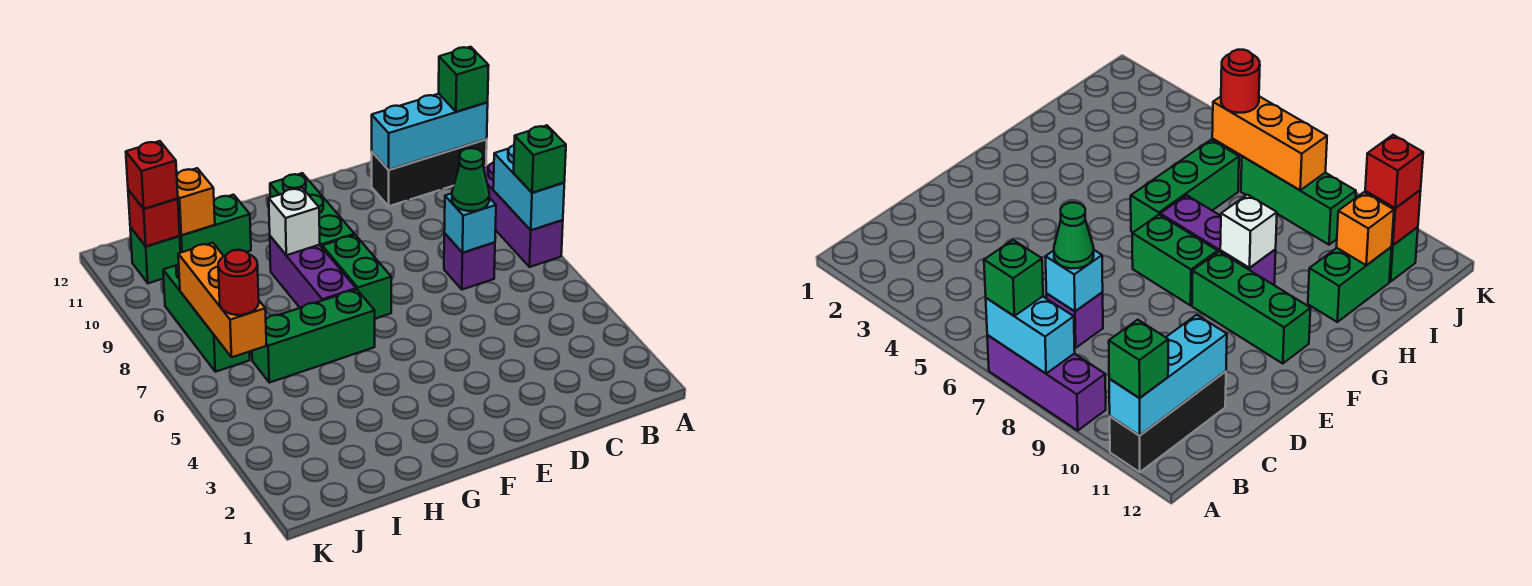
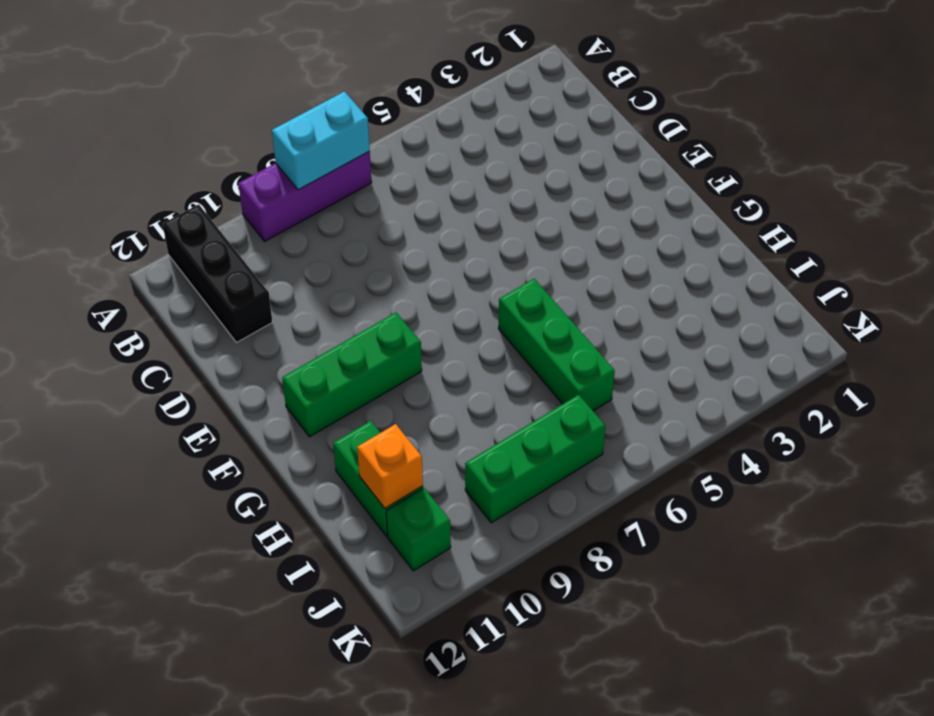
none -> purple brick C7 level 1
none -> green brick F7:F8 level 1
none -> purple brick G7:G9 level 1

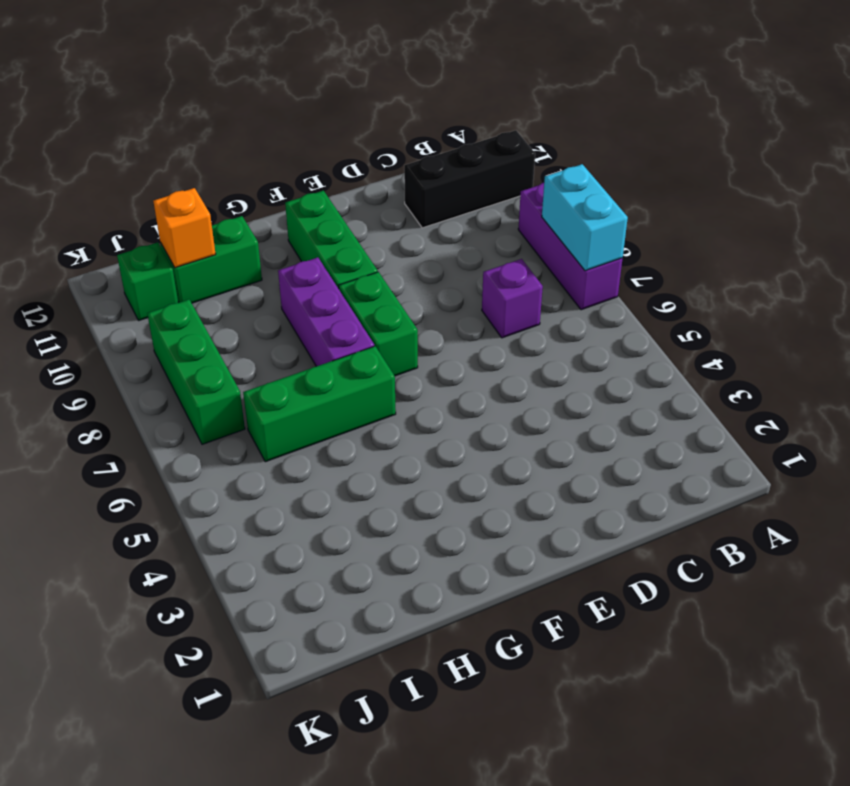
none -> cyan brick A11:C11 level 2
none -> cyan brick C7 level 2
none -> white brick G9 level 2

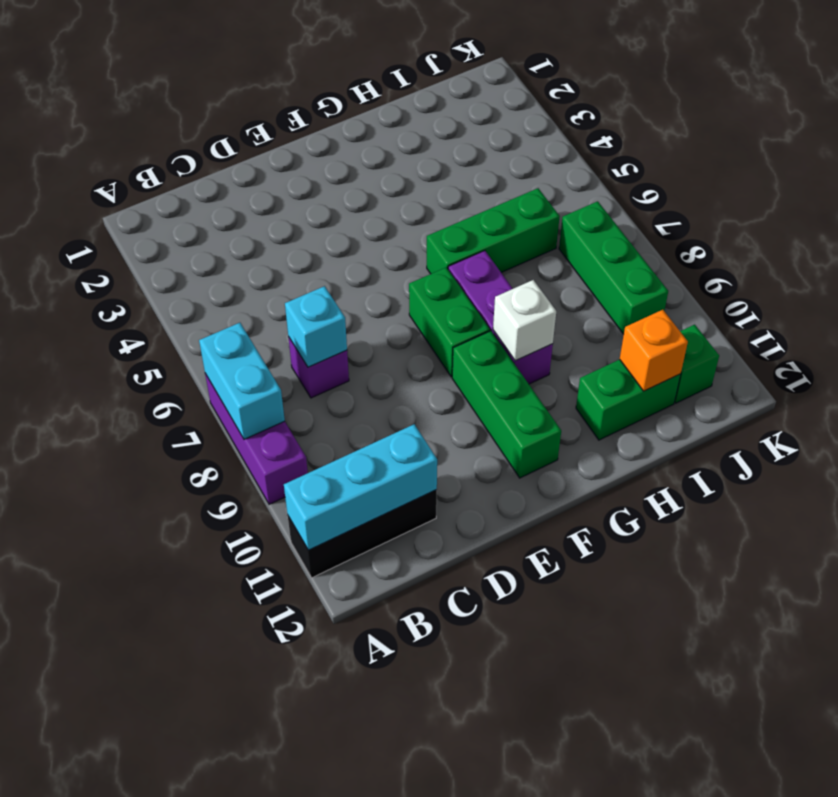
none -> orange brick J6:J8 level 2
none -> red brick J11 level 2
none -> green brick A7 level 3

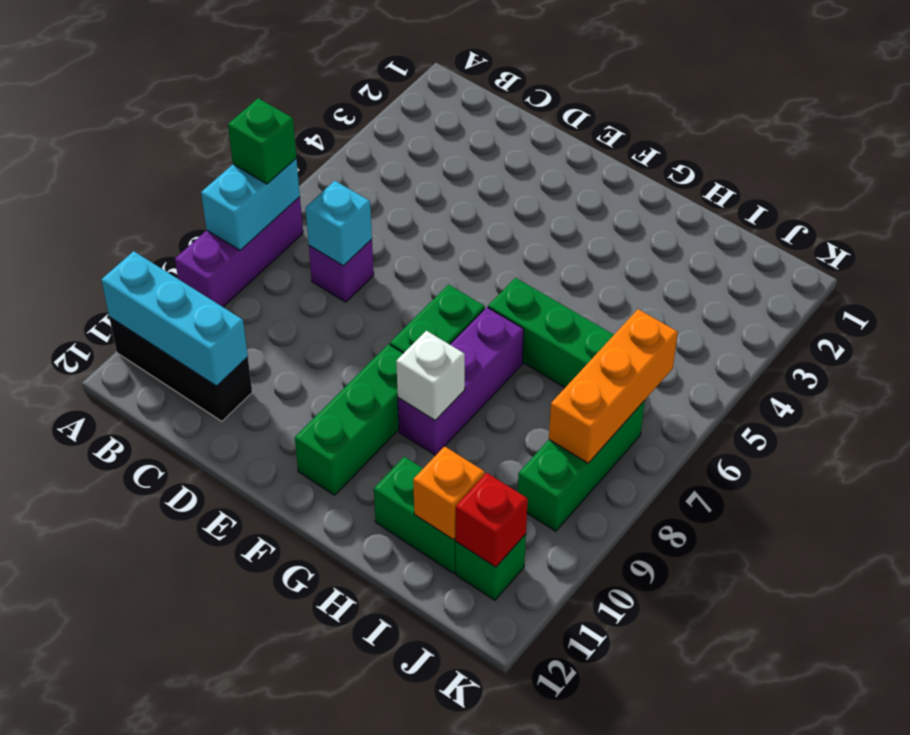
none -> green brick A11 level 3
none -> green cone C7 level 3
none -> red round brick J6 level 3

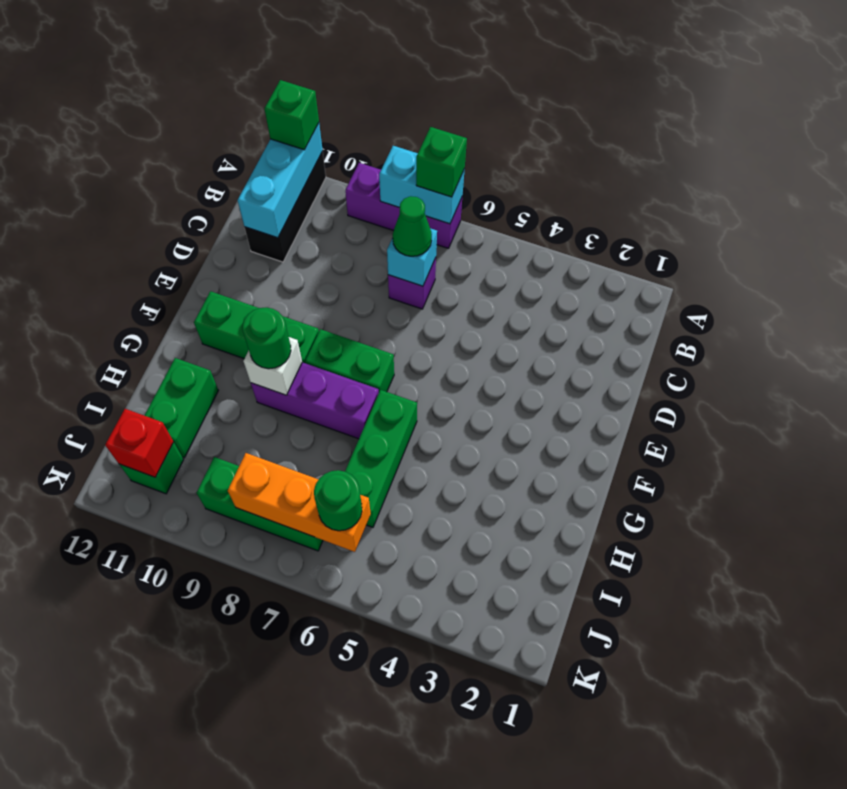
green round brick G9 level 3 -> none
green round brick J6 level 3 -> red round brick J6 level 3
none -> orange brick I11 level 2
none -> red brick J11 level 3

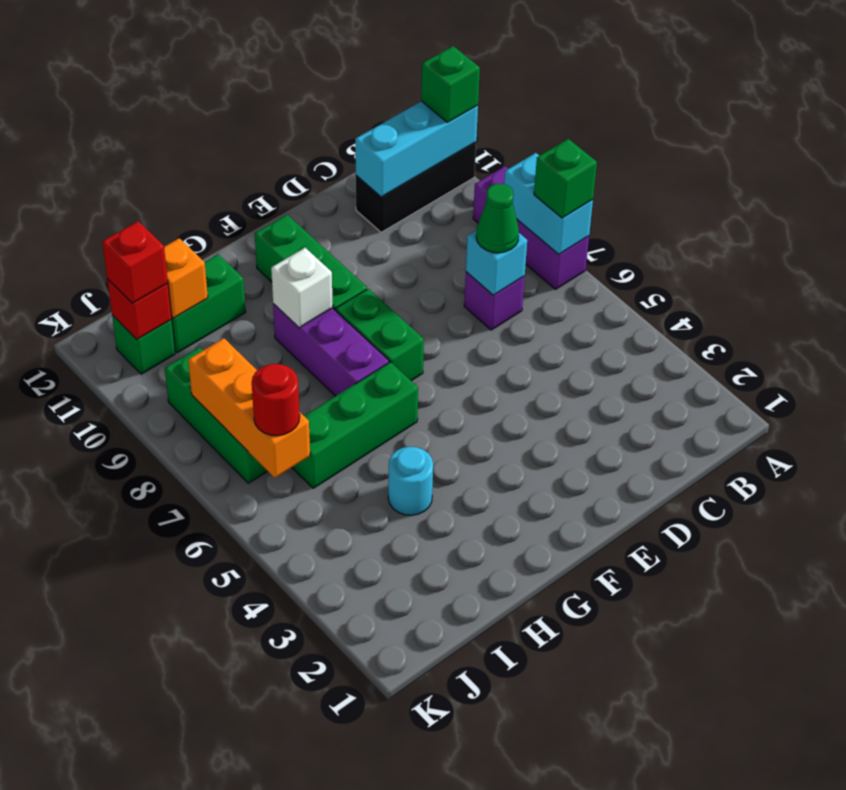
cyan round brick H4 level 1 -> none

